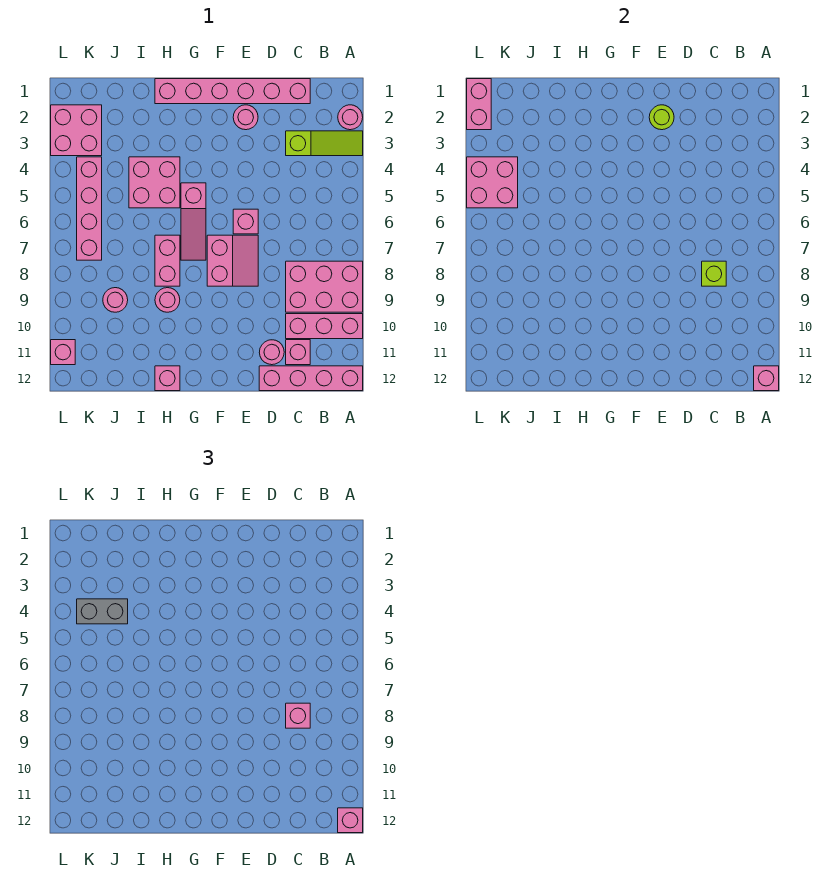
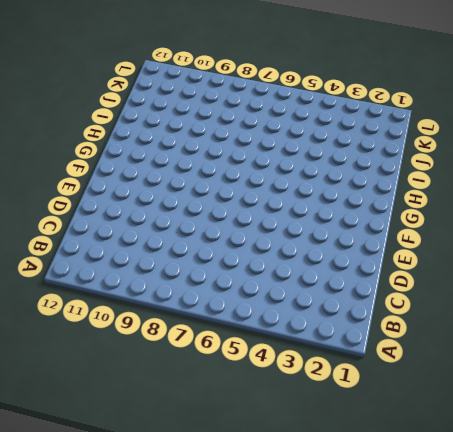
none -> pink round brick A2 level 1
none -> lime slope A3:C3 level 1 top C
none -> pink brick A8:C9 level 1

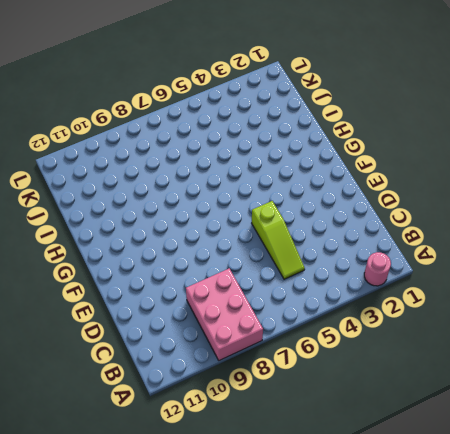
lime slope C5:E5 level 1 top E -> lime slope A3:C3 level 1 top C
none -> pink brick A10:C10 level 1
none -> pink brick A12:D12 level 1
none -> pink brick C1:H1 level 1

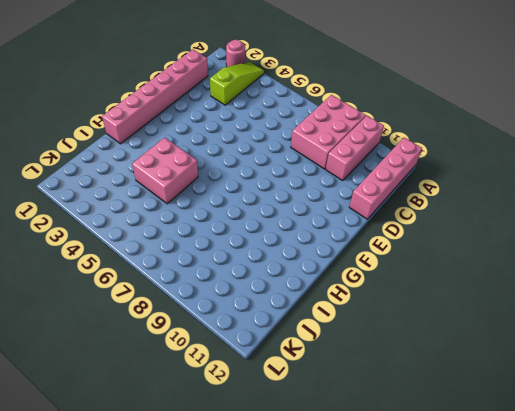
none -> pink brick C11 level 1
none -> pink round brick D11 level 1
none -> pink round brick E2 level 1

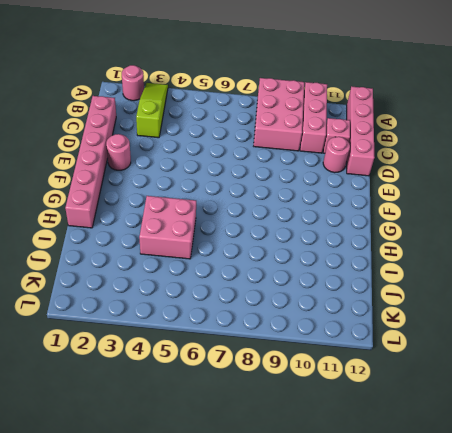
none -> pink brick E6 level 1
none -> pink slope E7:F8 level 1 top F
none -> pink slope G5:G7 level 1 top 5

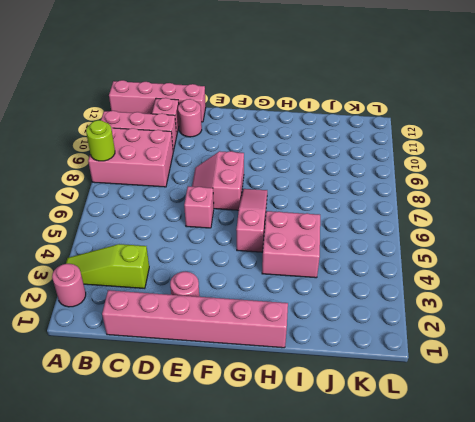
lime round brick A8 level 2 -> lime round brick E2 level 2
none -> pink brick H7:H8 level 1
none -> pink round brick H9 level 1
none -> pink brick H12 level 1

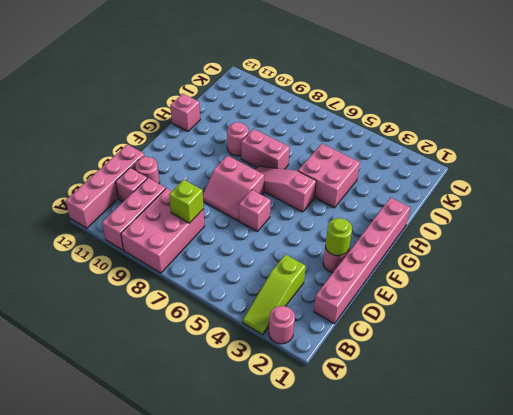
none -> pink round brick J9 level 1
none -> pink brick K2:L3 level 1
none -> pink brick K4:K7 level 1

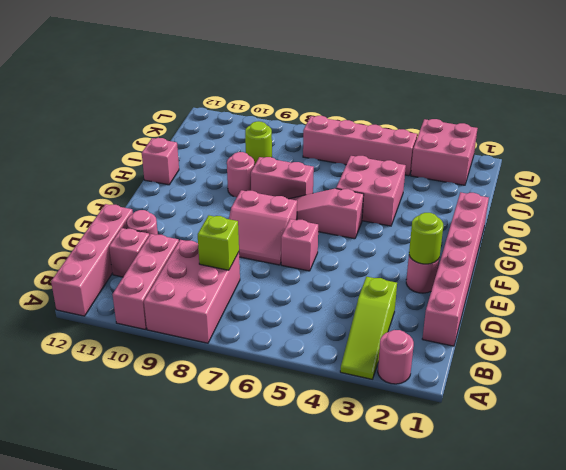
lime round brick J9 level 1 -> pink round brick J9 level 1
none -> pink brick L11 level 1
none -> pink brick A12 level 2
none -> pink brick K4:L5 level 2

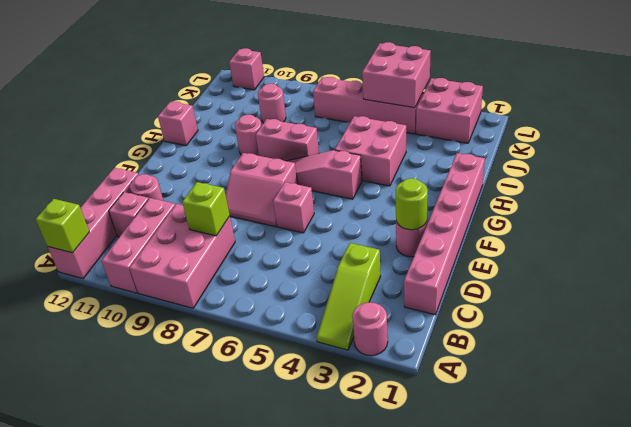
lime brick A12 level 2 -> pink brick A12 level 2
none -> pink brick L1:L2 level 2
none -> pink brick A12 level 3
none -> pink brick C8 level 3

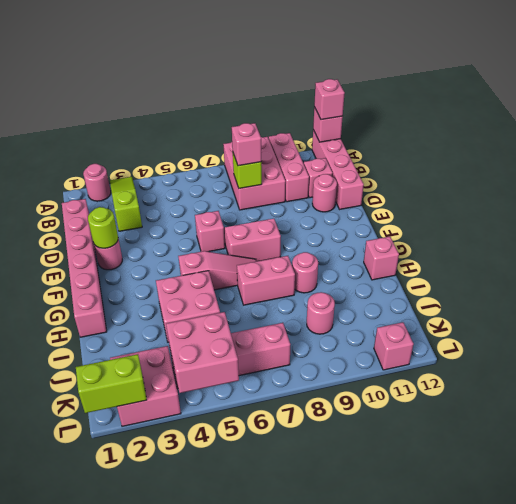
lime brick L1:L2 level 2 -> pink brick L1:L2 level 2
none -> grey brick J4:K4 level 3

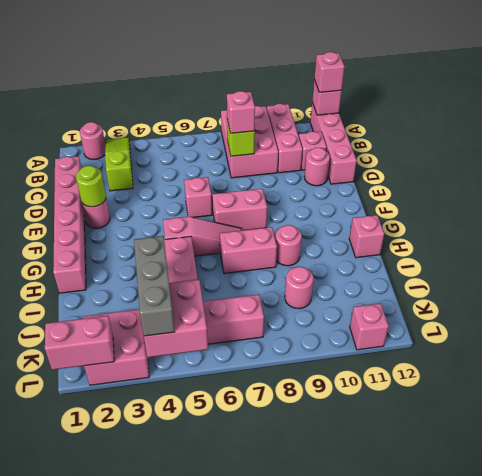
grey brick J4:L4 level 3 -> grey brick J4:K4 level 3

